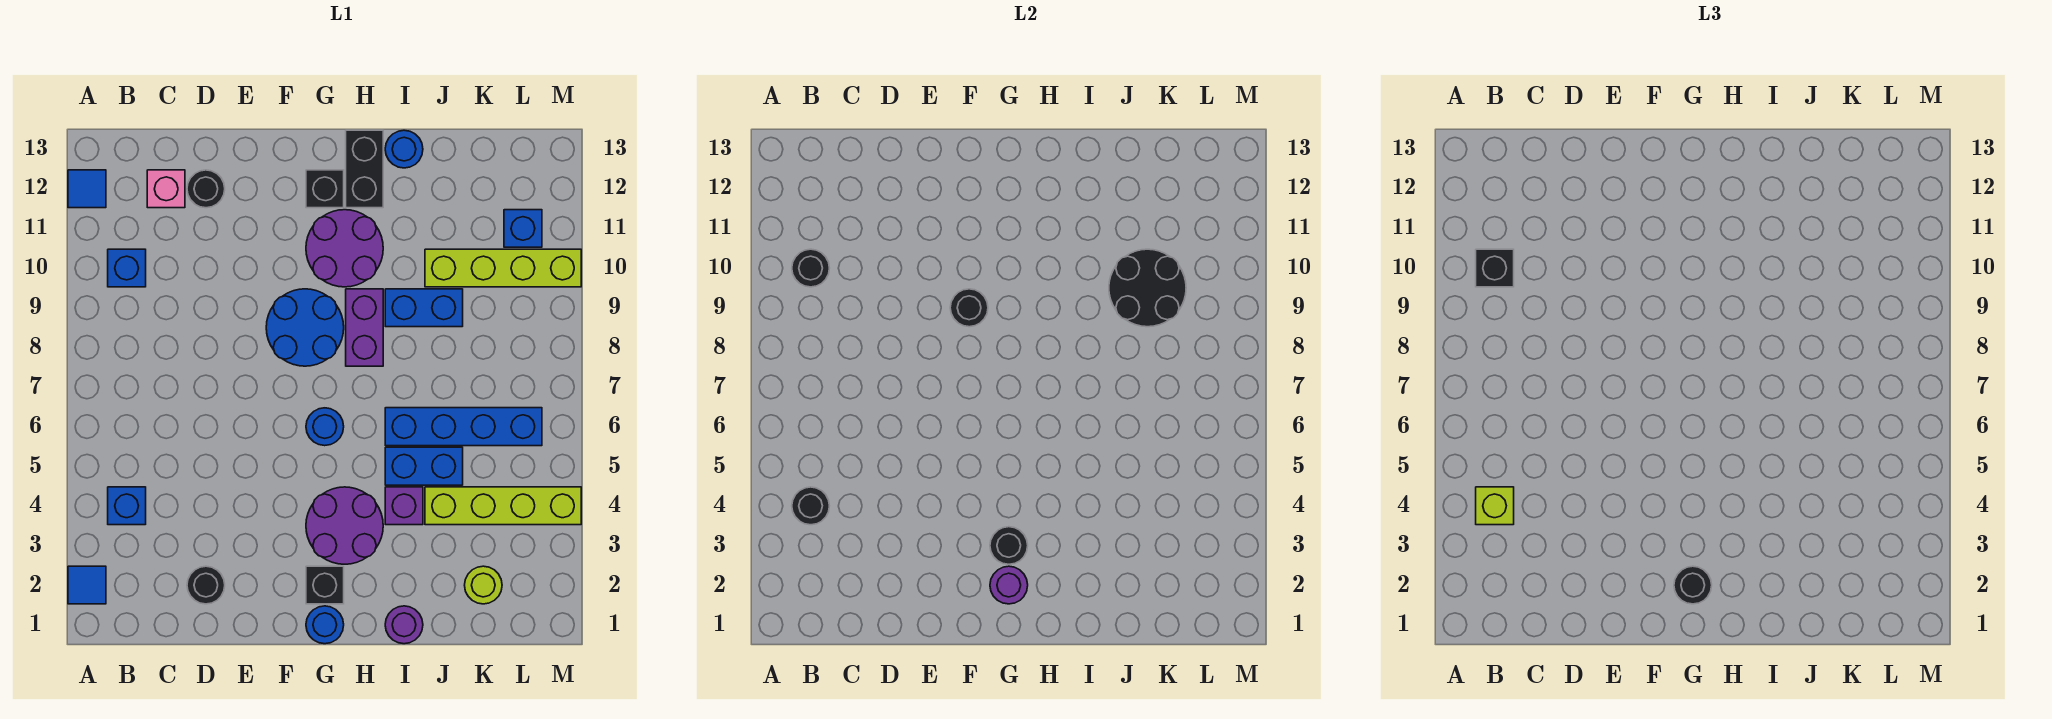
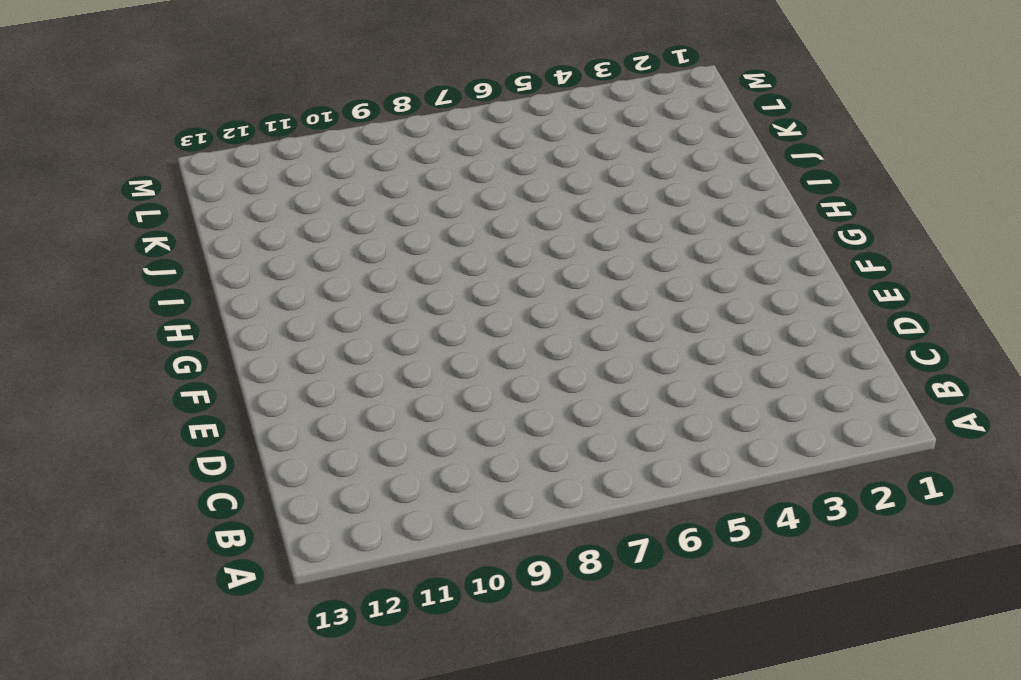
none -> blue tile A2 level 1
none -> blue tile A12 level 1
none -> blue brick B4 level 1
none -> blue brick B10 level 1

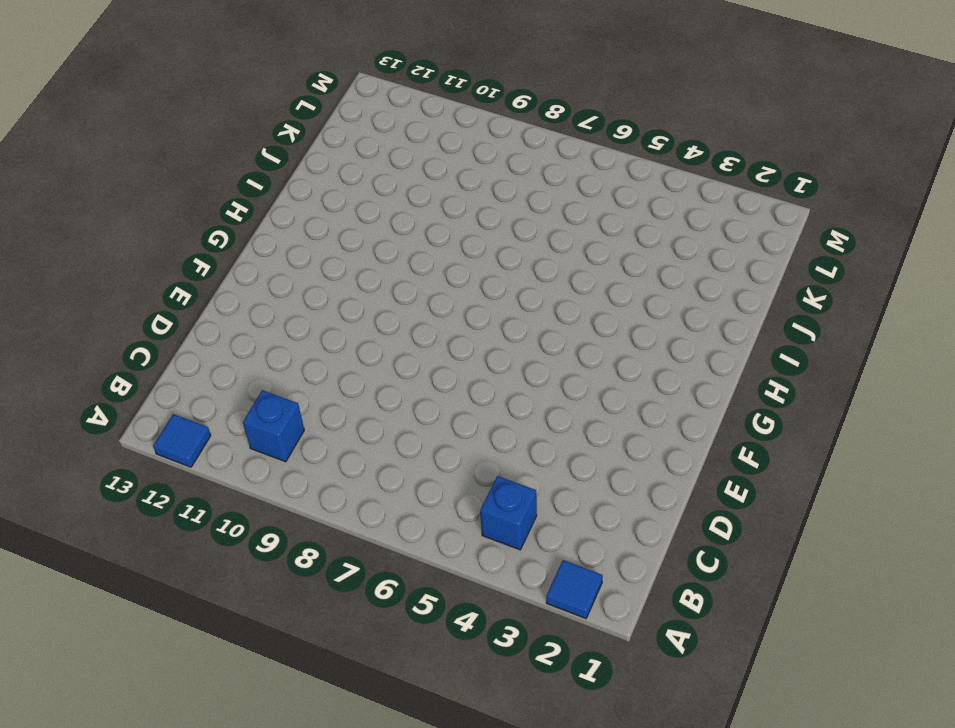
none -> pink brick C12 level 1
none -> black round brick D2 level 1
none -> black round brick D12 level 1
none -> blue round brick F8:G9 level 1

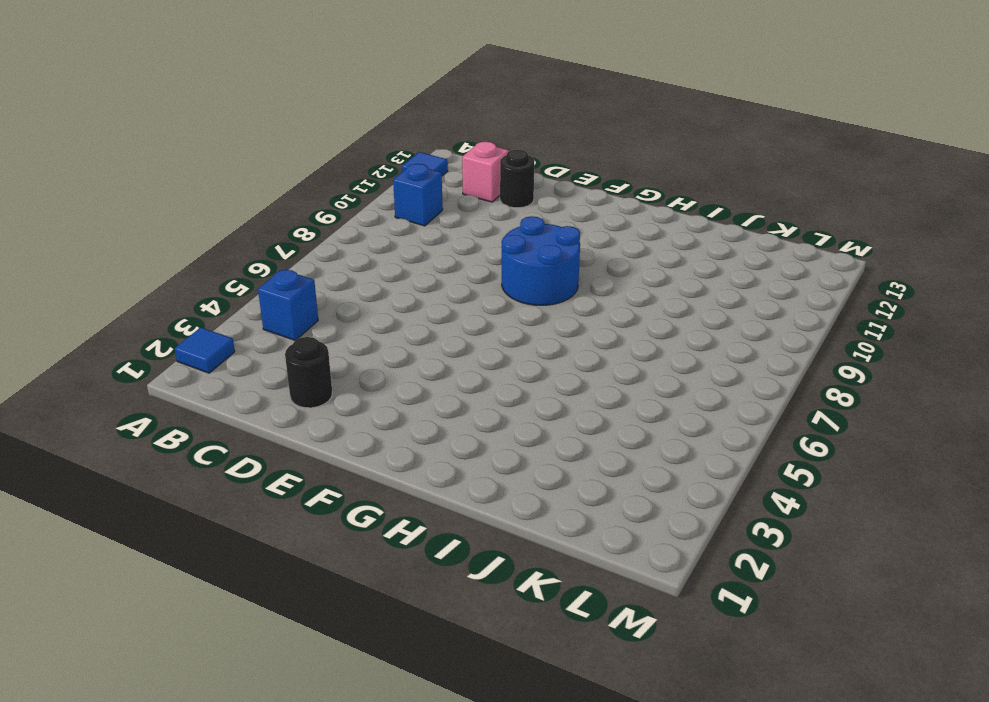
none -> blue round brick G1 level 1
none -> black brick G2 level 1
none -> purple round brick G3:H4 level 1
none -> blue round brick G6 level 1

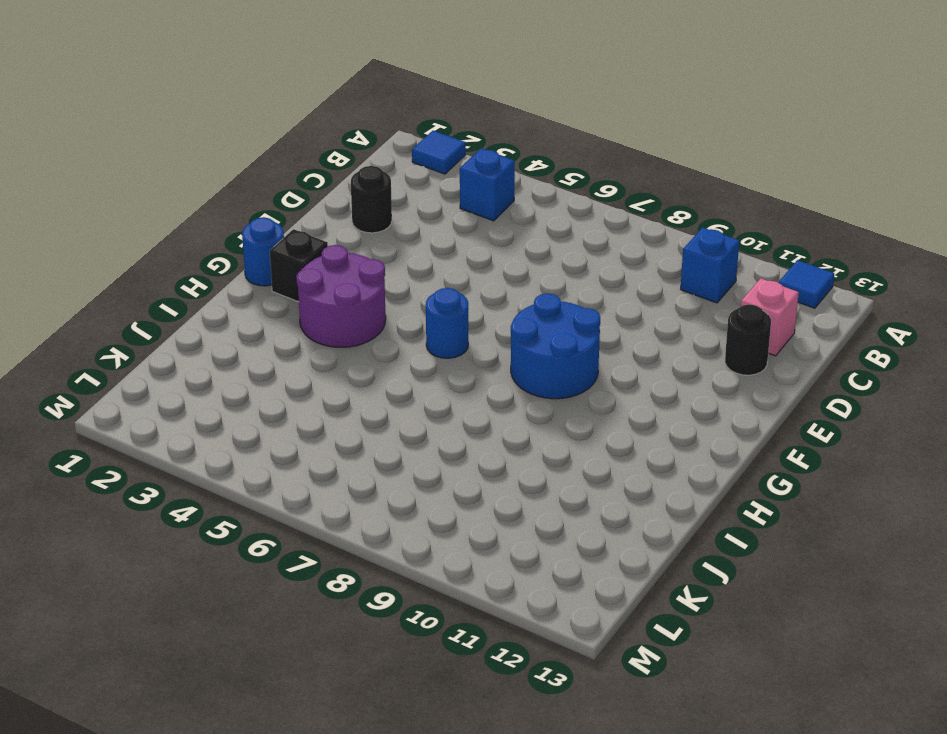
none -> purple round brick G10:H11 level 1
none -> black brick G12 level 1
none -> purple brick H8:H9 level 1
none -> black brick H12:H13 level 1

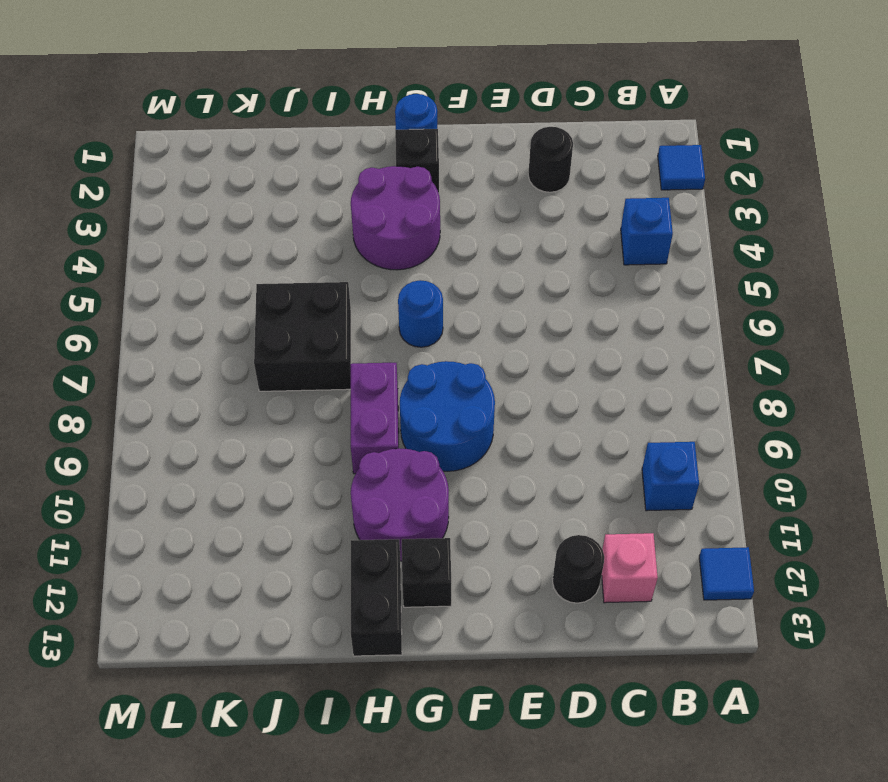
black brick I6:J7 level 1 -> blue brick I6:L6 level 1
none -> purple round brick I1 level 1
none -> purple brick I4 level 1
none -> blue brick I5:J5 level 1
none -> blue brick I9:J9 level 1

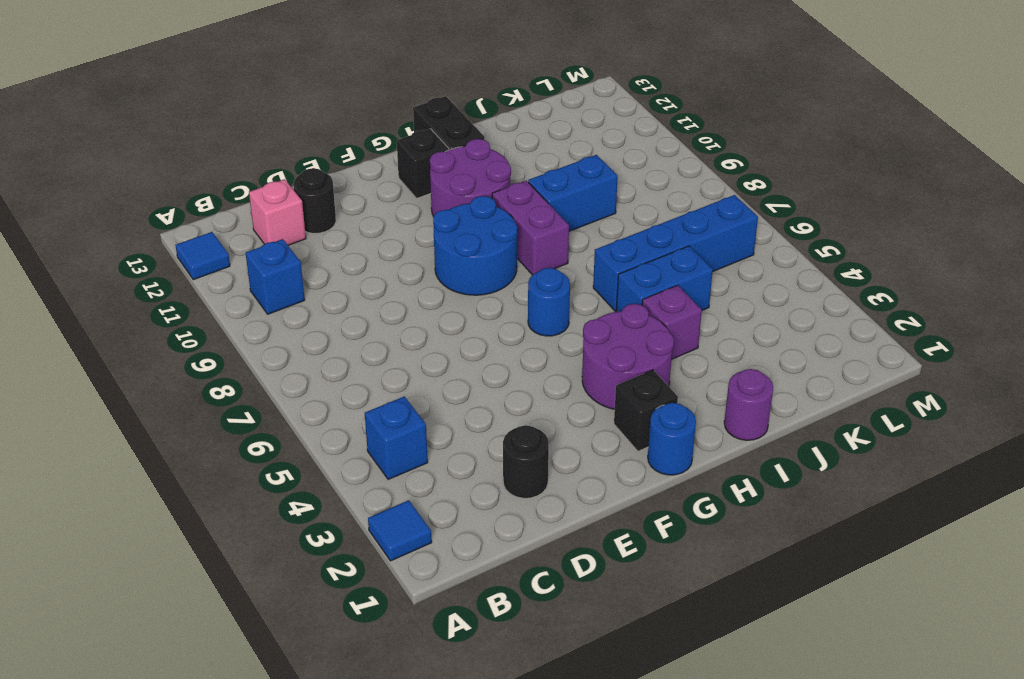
none -> blue round brick I13 level 1
none -> lime brick J4:M4 level 1
none -> lime brick J10:M10 level 1
none -> lime round brick K2 level 1

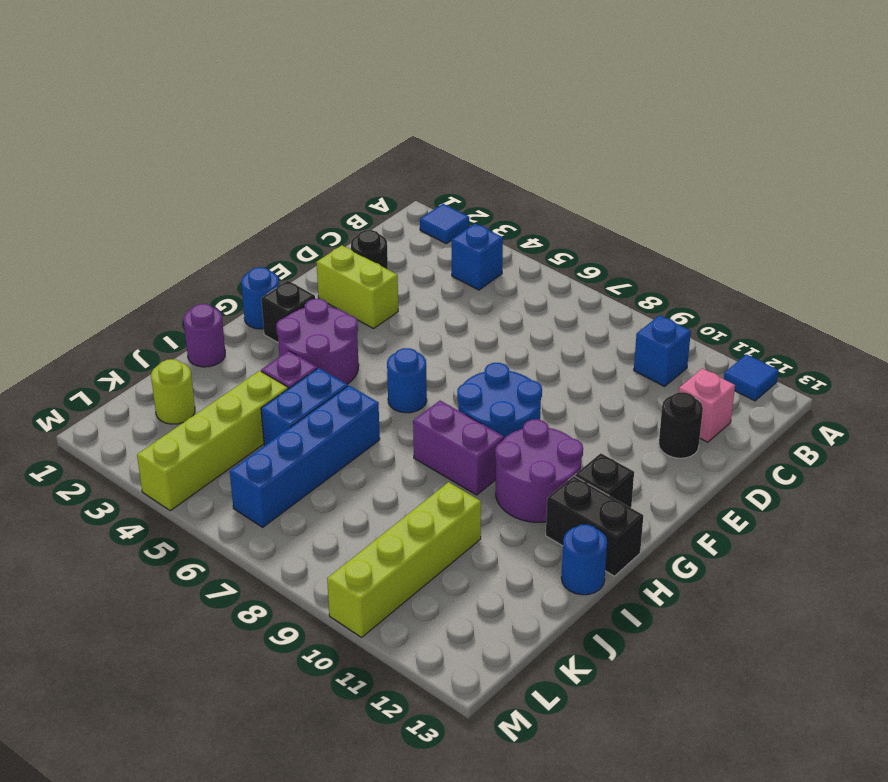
lime brick E2:E3 level 1 -> none
none -> blue brick I9:J9 level 1
none -> blue brick L11 level 1
none -> black round brick B4 level 2
none -> black round brick B10 level 2

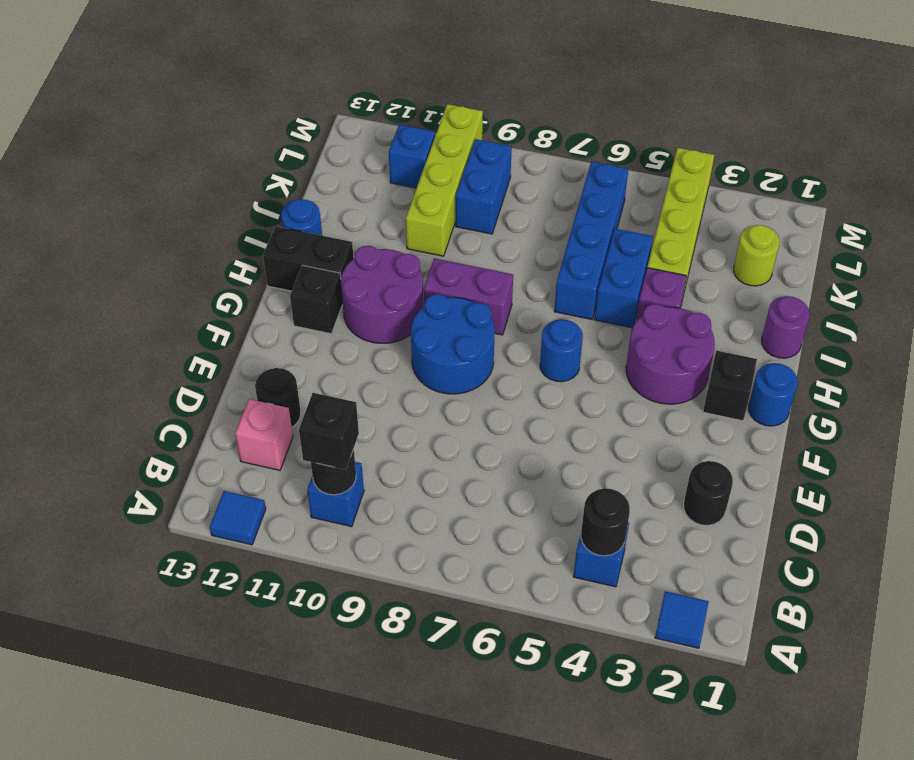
blue brick K9:L9 level 1 -> blue brick I9:J9 level 1
none -> black round brick F9 level 2
none -> purple round brick G2 level 2
none -> black round brick G3 level 2
none -> black round brick J9:K10 level 2

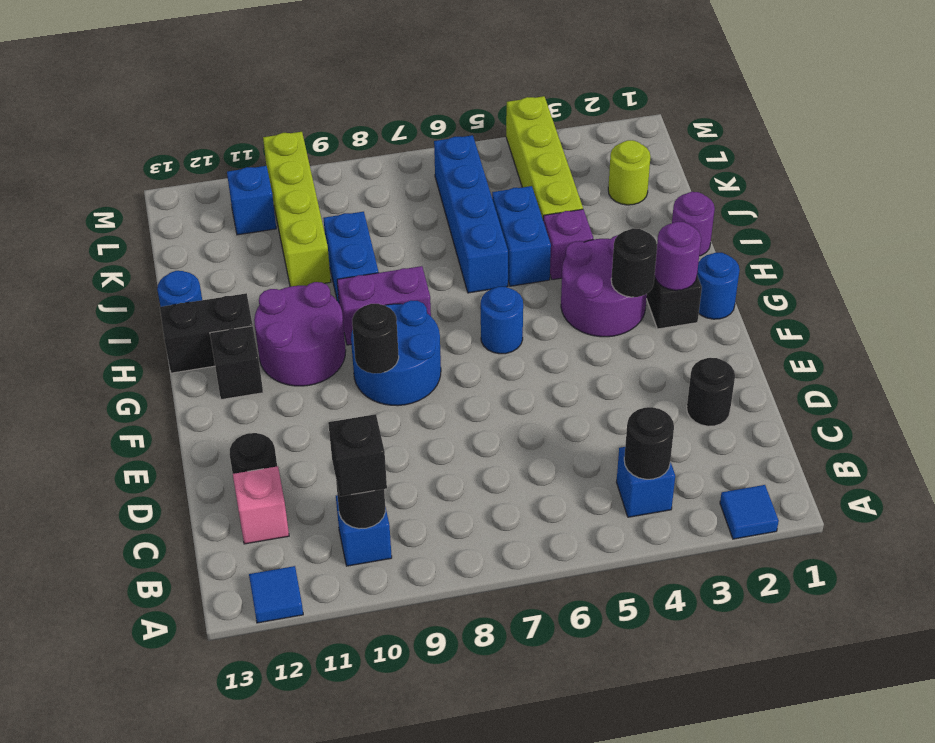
none -> black round brick J9:K10 level 2
none -> lime brick B4 level 3
none -> black round brick G2 level 3

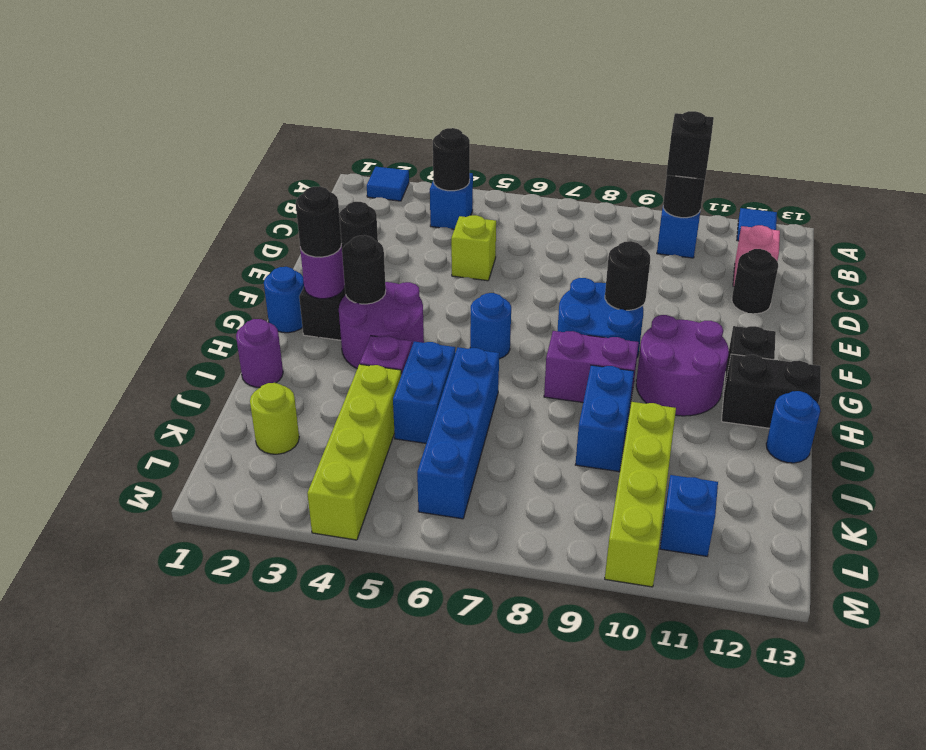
lime brick D5 level 1 -> lime brick B4 level 3
none -> black round brick J9:K10 level 2

